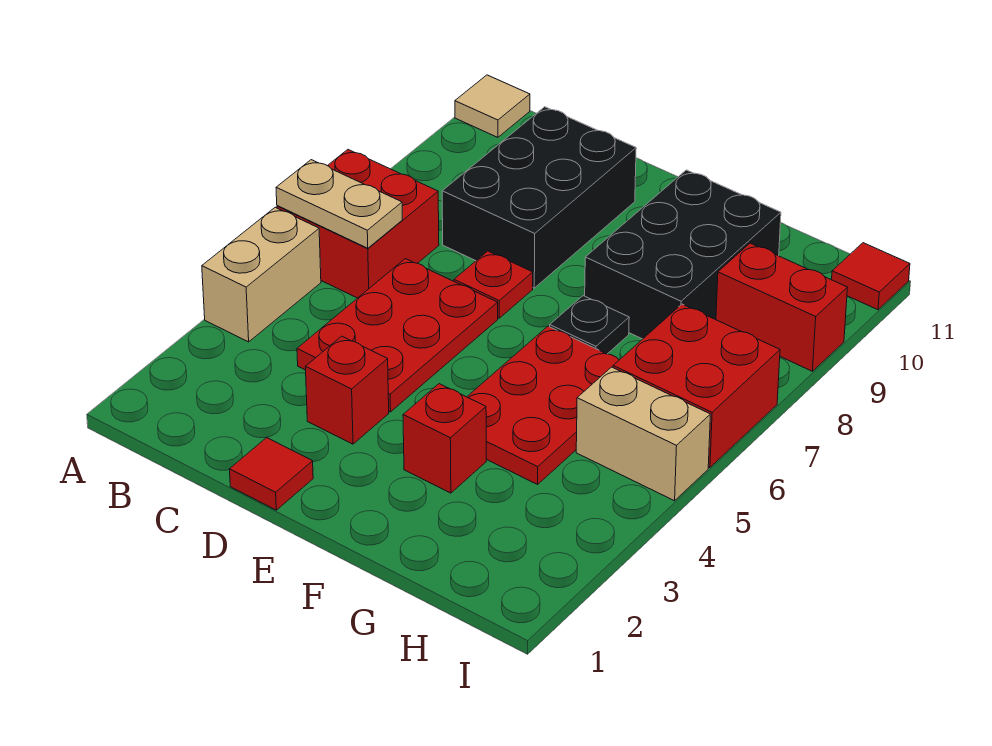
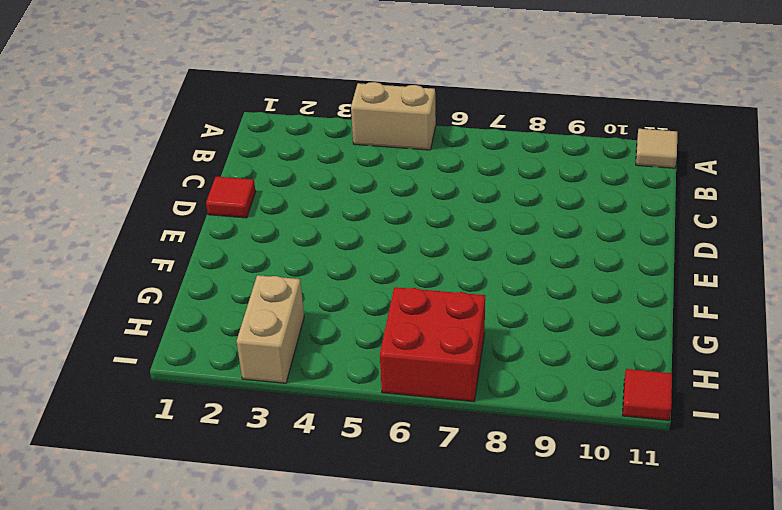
tan brick H3:I3 level 1 -> tan brick H5:I5 level 1
none -> red brick A6:B7 level 1
none -> red plate C4:D6 level 1
none -> black brick C8:D10 level 1

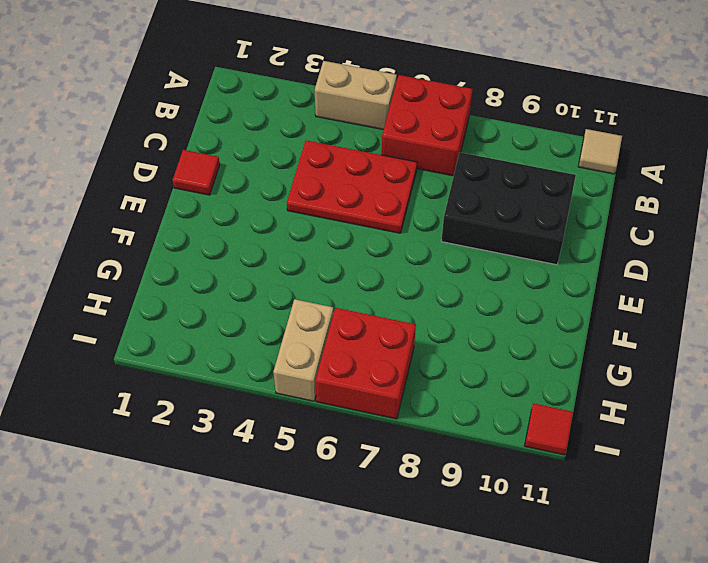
none -> red brick D3 level 1
none -> red plate D7 level 1
none -> red brick F3 level 1

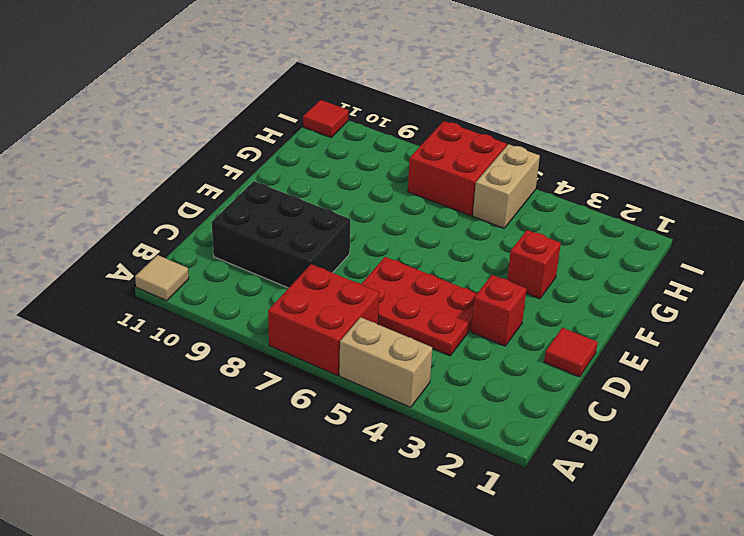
none -> red plate D7 level 1
none -> red plate F4:G6 level 1
none -> black plate F7 level 1

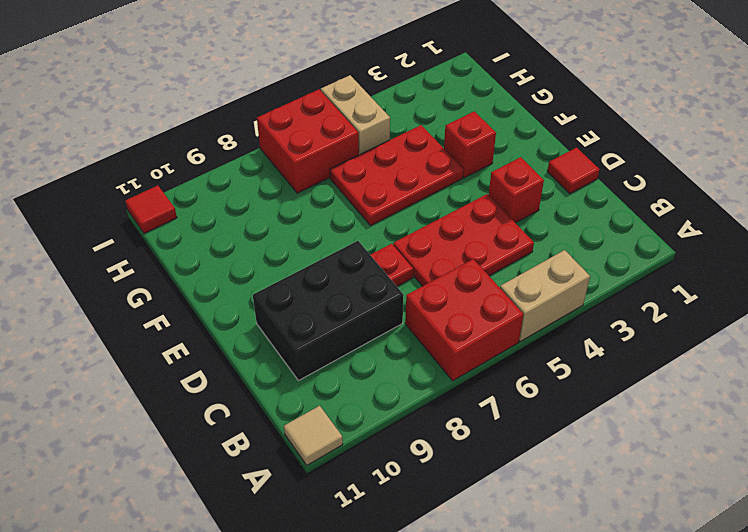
none -> black plate F7 level 1
none -> black brick F8:G10 level 1
none -> red brick H9:I9 level 1

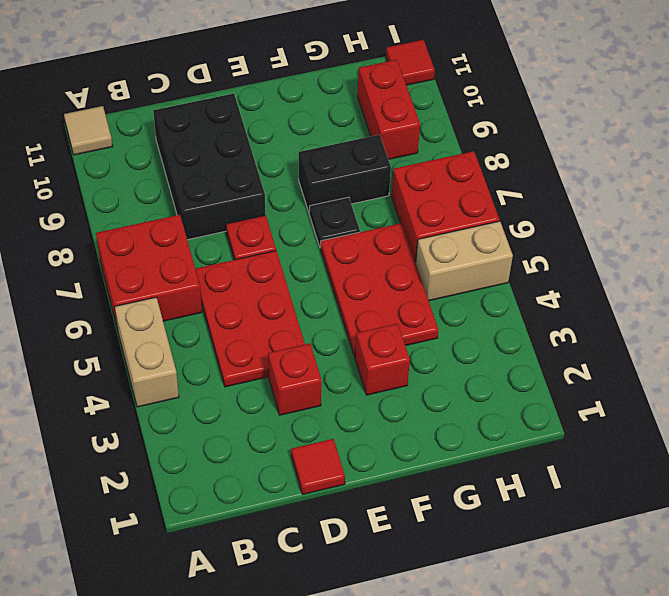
black brick F8:G8 level 1 -> black brick F8:G10 level 1
red brick H9:H10 level 1 -> red brick H9:I9 level 1
none -> tan plate A6:B6 level 2

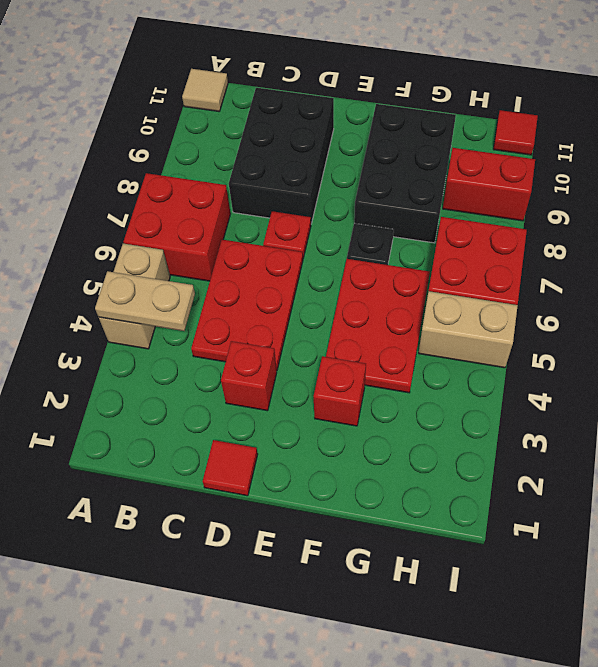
tan plate A4:B4 level 2 -> tan plate A6:B6 level 2

